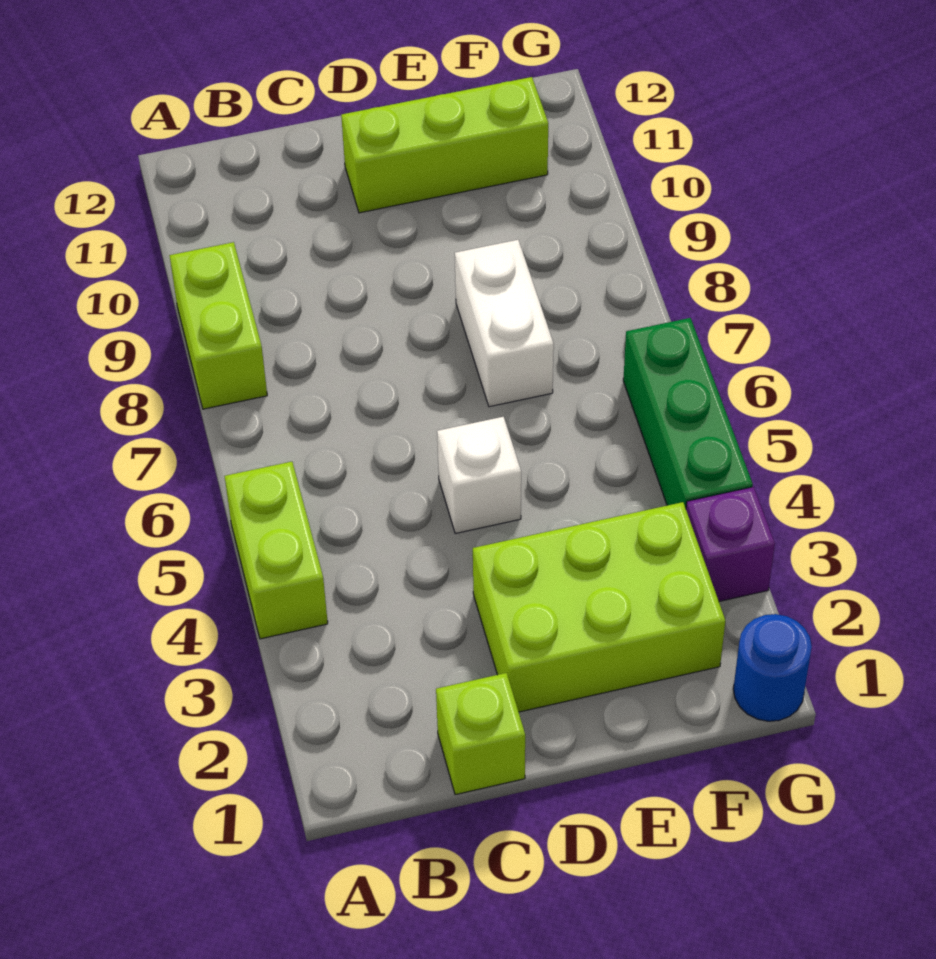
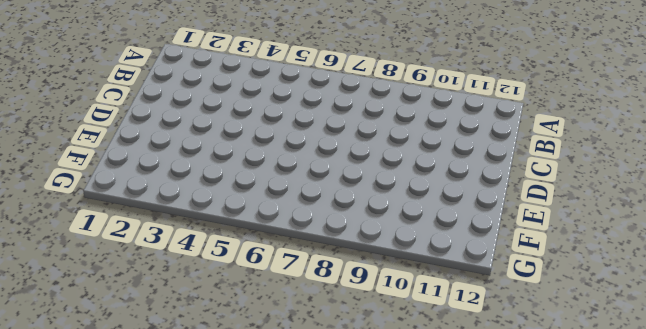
none -> lime brick A4:A5 level 1
none -> lime brick A8:A9 level 1

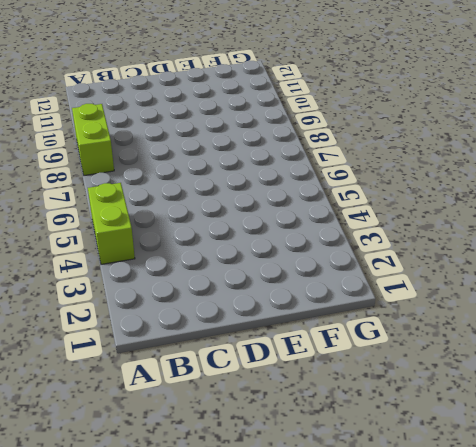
none -> lime brick C1 level 1
none -> lime brick D2:F3 level 1

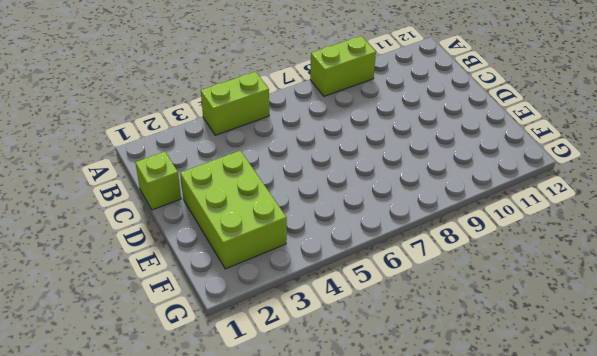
none -> white brick D5 level 1
none -> lime brick D11:F11 level 1

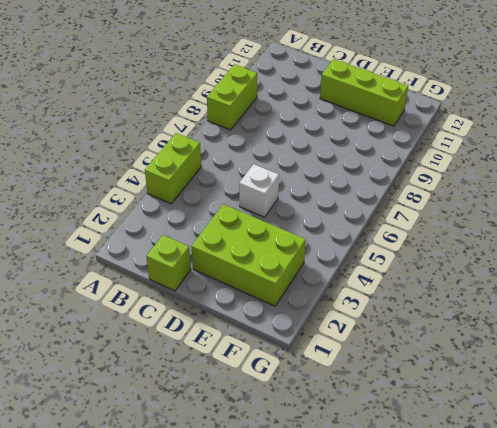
none -> white brick E7:E8 level 1
none -> blue round brick G1 level 1

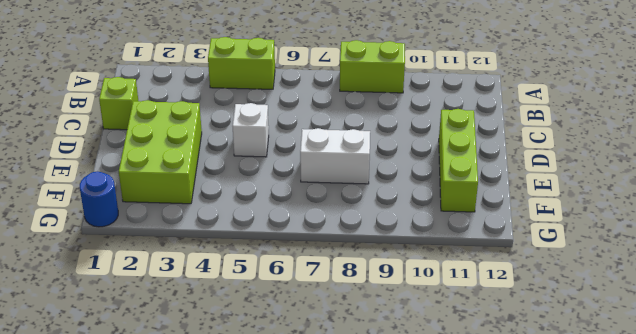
none -> purple brick G3 level 1
none -> green brick G4:G6 level 1

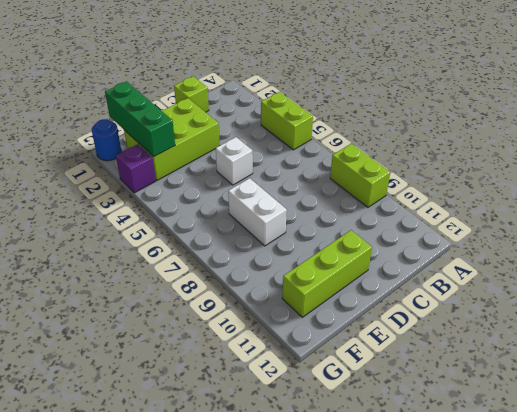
green brick F1:F3 level 2 -> green brick G4:G6 level 1

